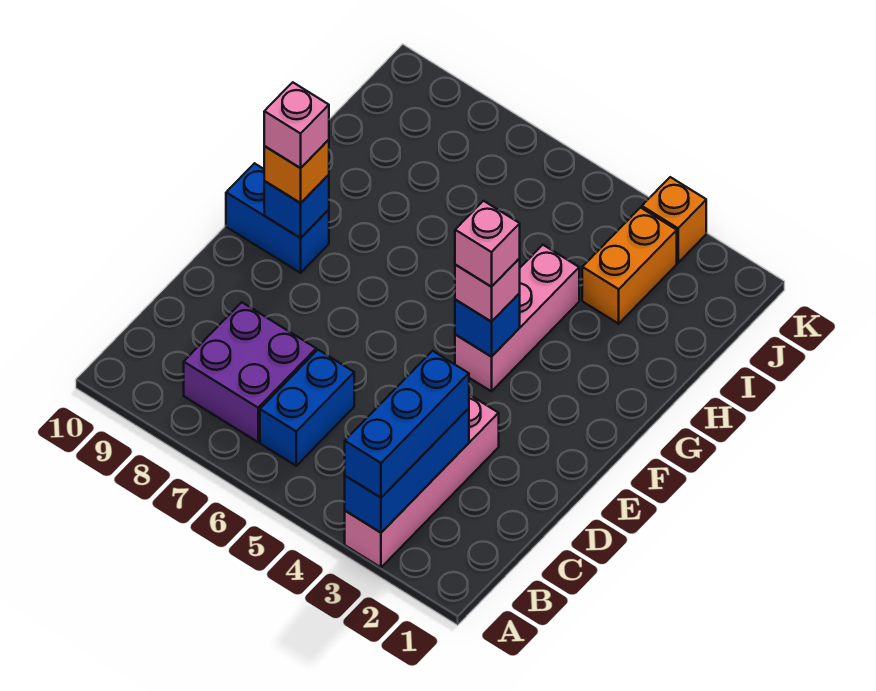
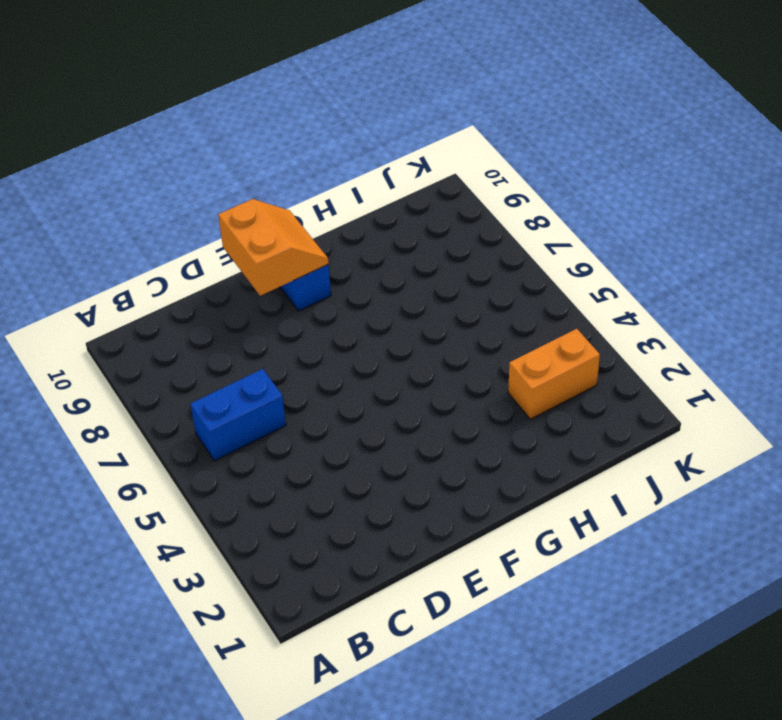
orange slope E9:F10 level 2 top E -> blue brick F9 level 2
none -> pink brick A3:D3 level 1
none -> purple brick B7:C8 level 1
none -> pink brick F4:H4 level 1

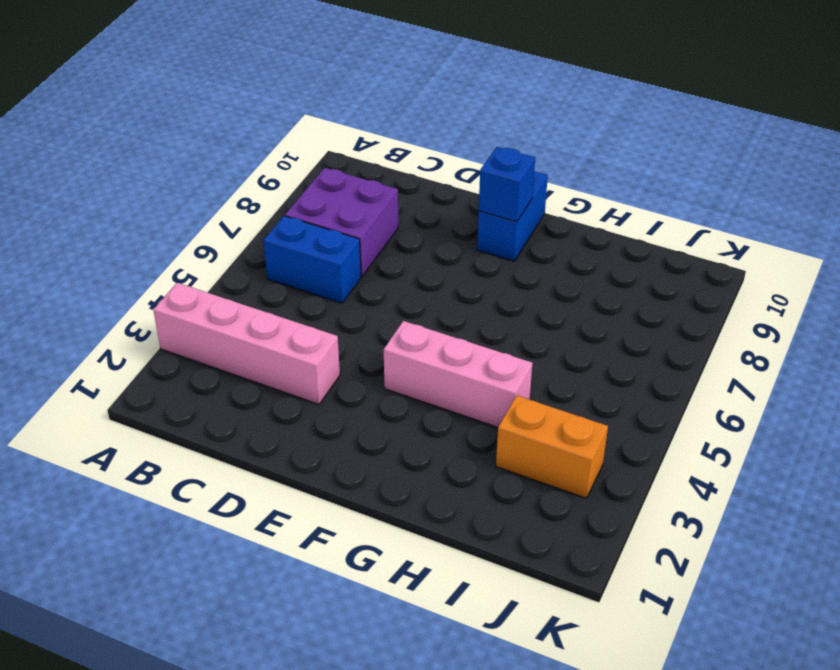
none -> orange brick K3 level 1
none -> blue brick A3:C3 level 2
none -> blue brick F4 level 2

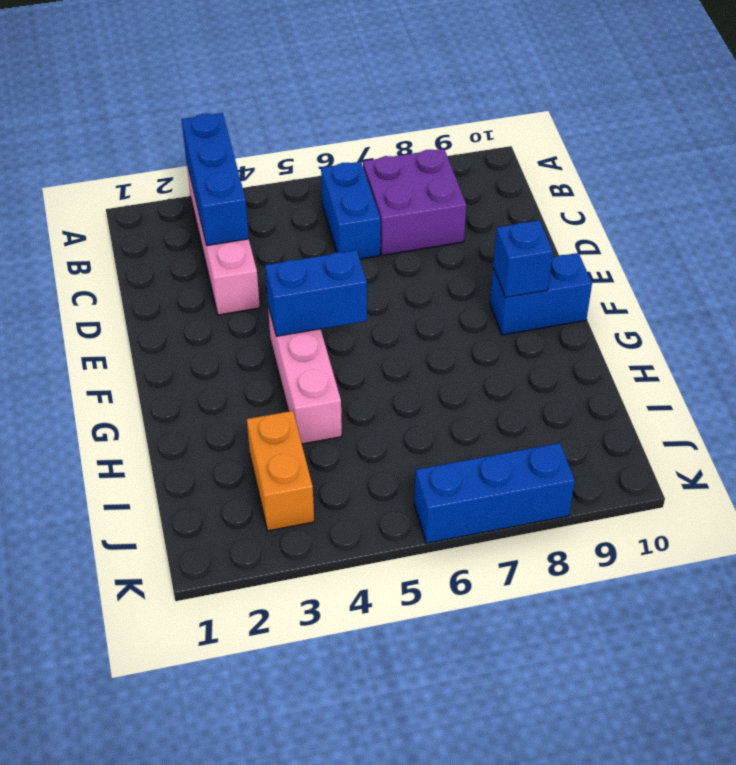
blue brick F4:F5 level 2 -> blue brick F4 level 2
blue brick K6:K8 level 1 -> blue brick A3:C3 level 3
none -> orange brick K3 level 1
none -> pink brick F4 level 3
none -> orange brick F9 level 3

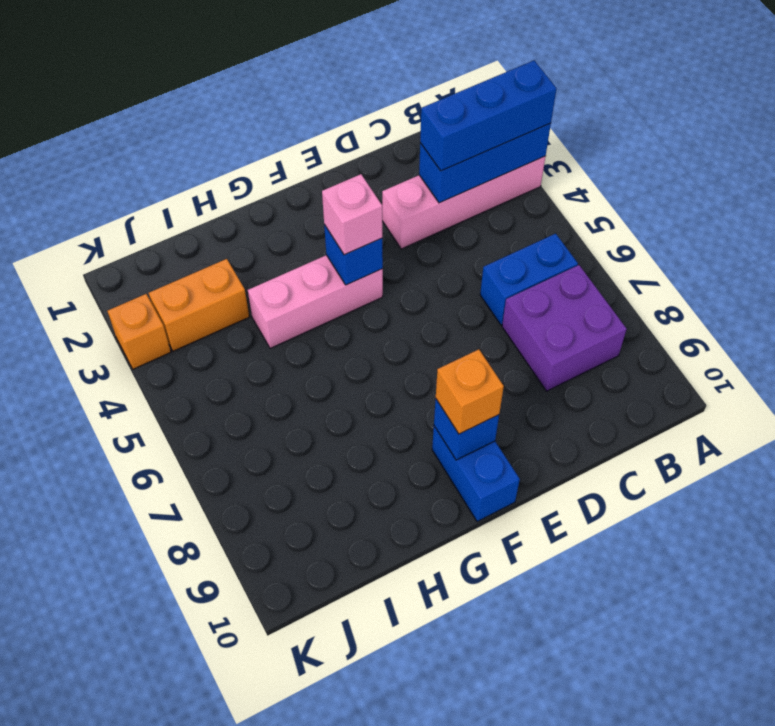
none -> pink brick F4 level 4
none -> pink brick F9 level 4

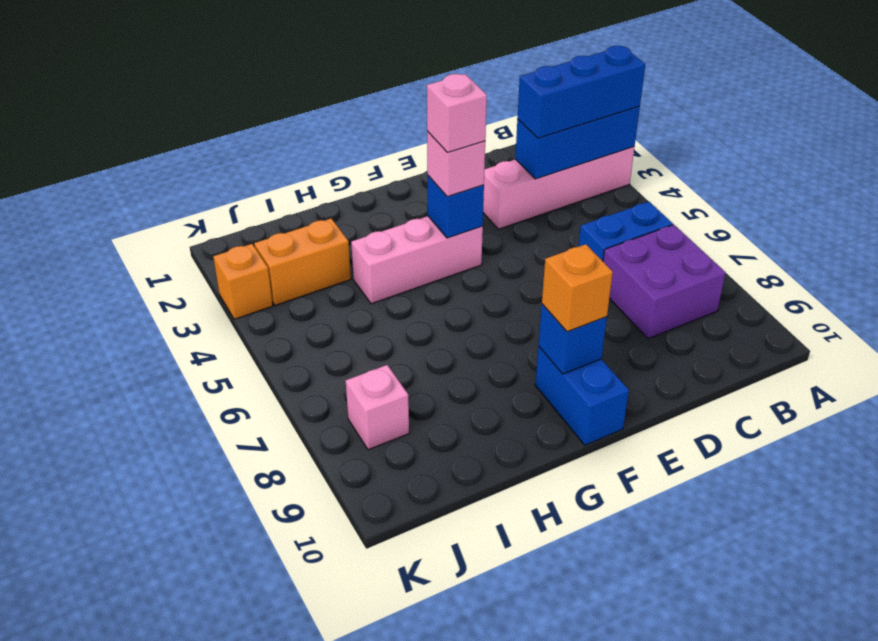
pink brick J8 level 1 -> pink brick F9 level 4

